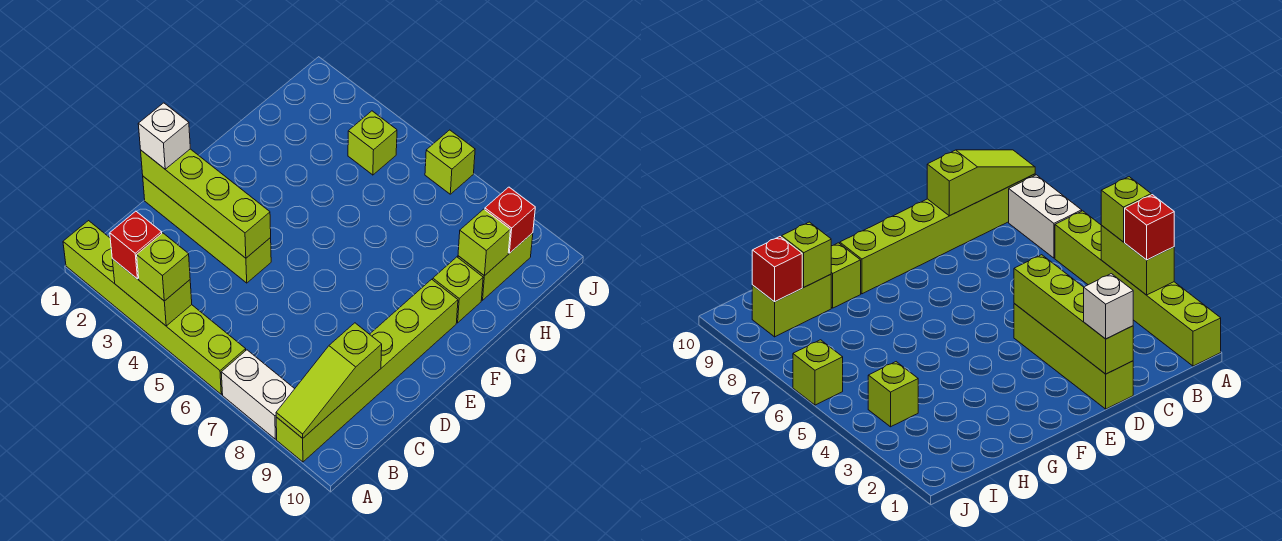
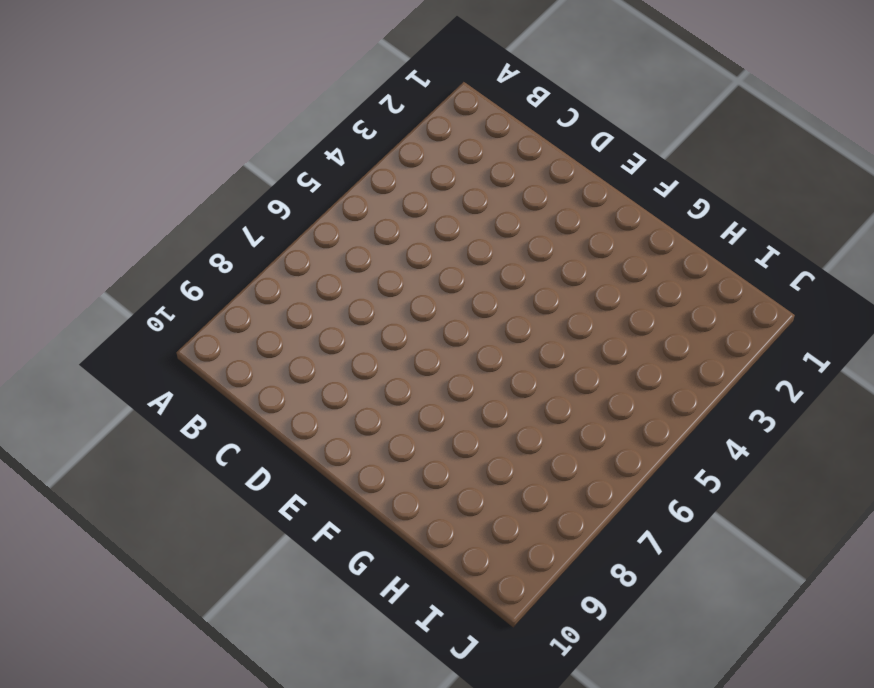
none -> lime brick A1:A6 level 1
none -> white brick A7:A8 level 1
none -> lime brick A9:F9 level 1

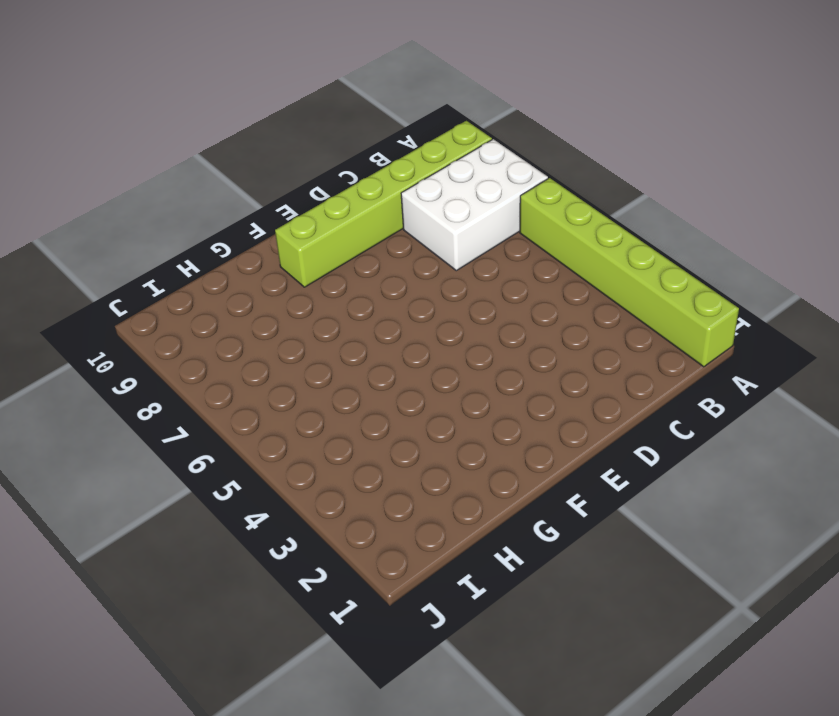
white brick A7:C8 level 1 -> white brick A7:A8 level 1
none -> lime brick D1:D4 level 1
none -> lime brick G9 level 1
none -> lime brick H9:I9 level 1

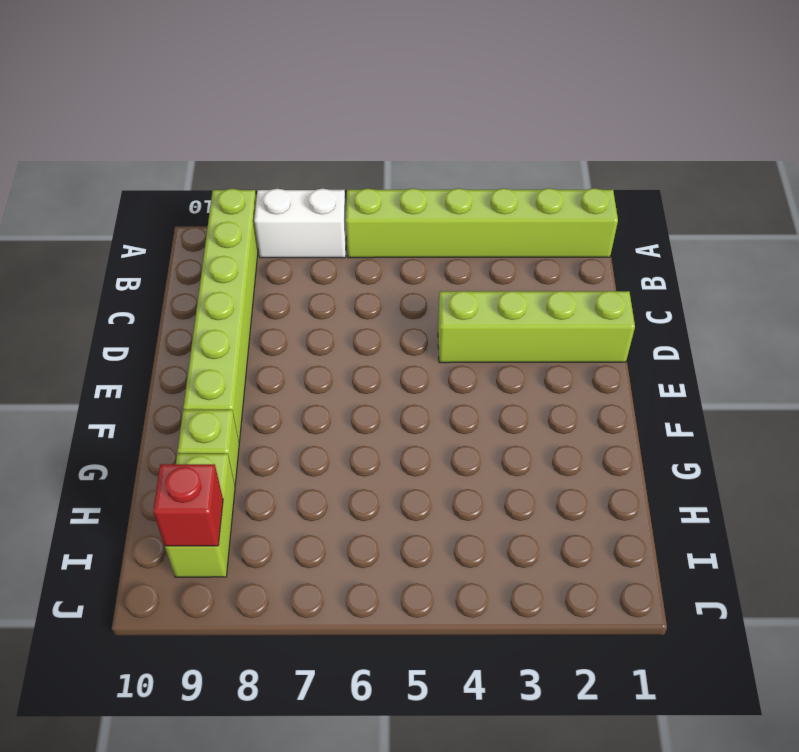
none -> lime brick I4 level 1
none -> lime brick J6 level 1
none -> lime brick A3:A4 level 2

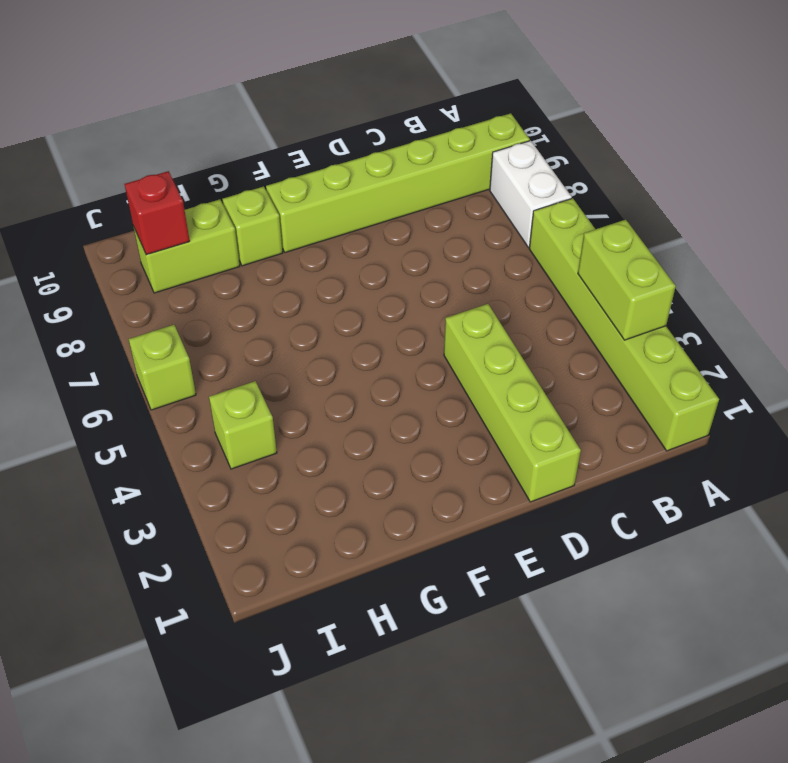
none -> lime slope A9:C9 level 2 top C
none -> lime brick D1:D4 level 2
none -> lime brick H9 level 2

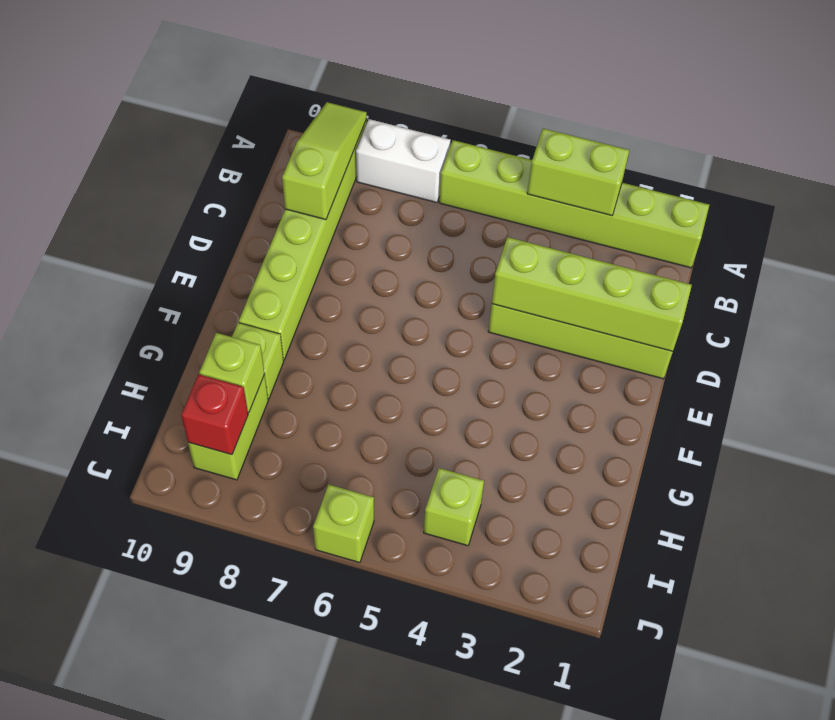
none -> red brick A3 level 3
none -> lime brick A4 level 3
none -> white brick D1 level 3

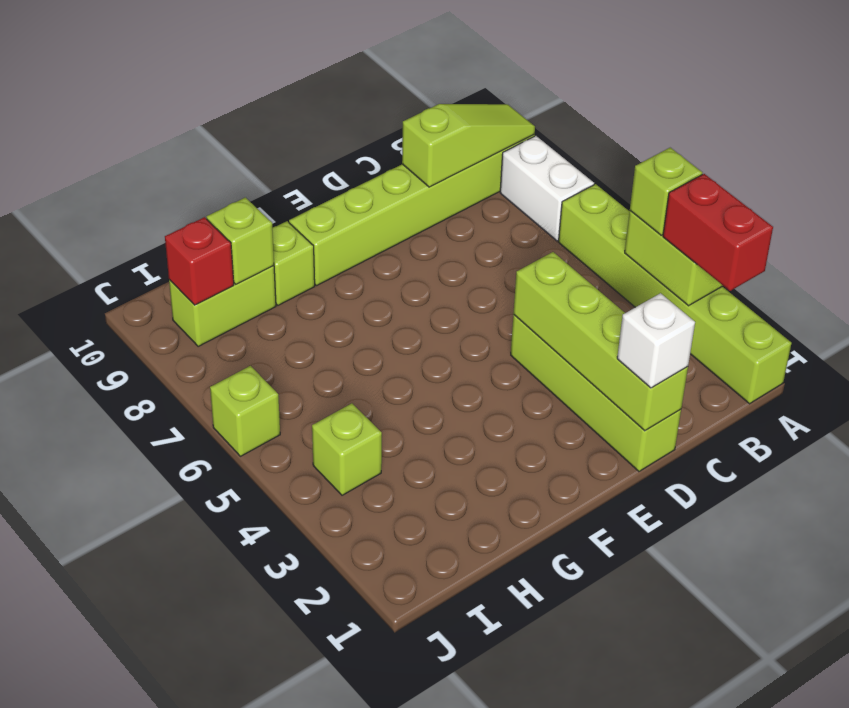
red brick A2:A3 level 3 -> red brick A3 level 3

